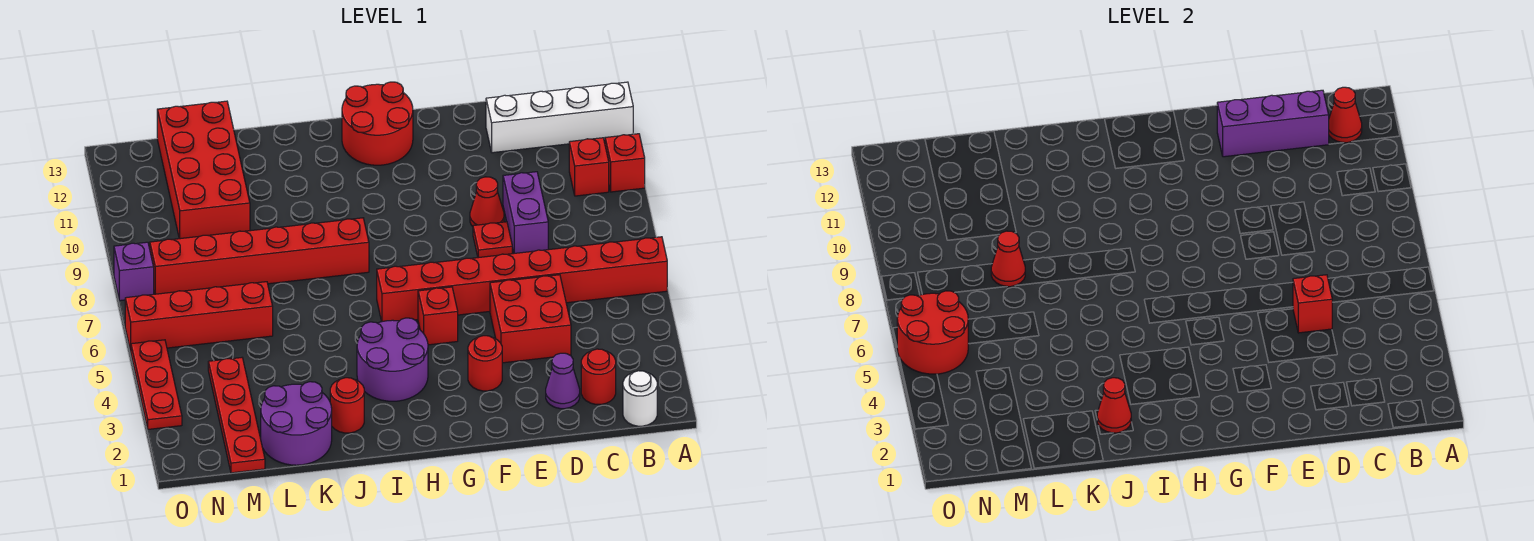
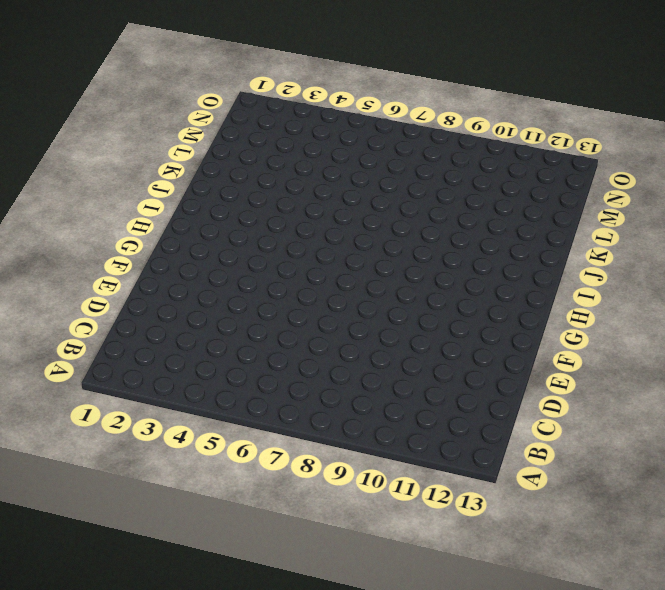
none -> red brick A6:H6 level 1
none -> red brick A10 level 1
none -> white brick A12:D12 level 1

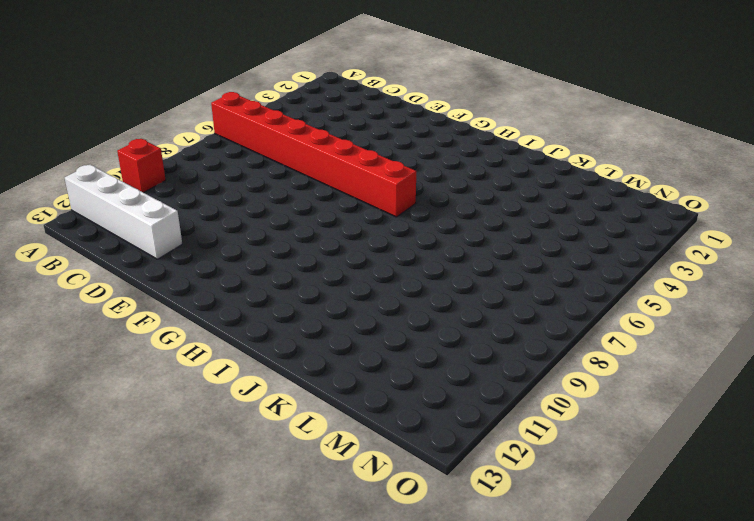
none -> white round brick B1 level 1
none -> red brick B10 level 1
none -> red round brick C2 level 1

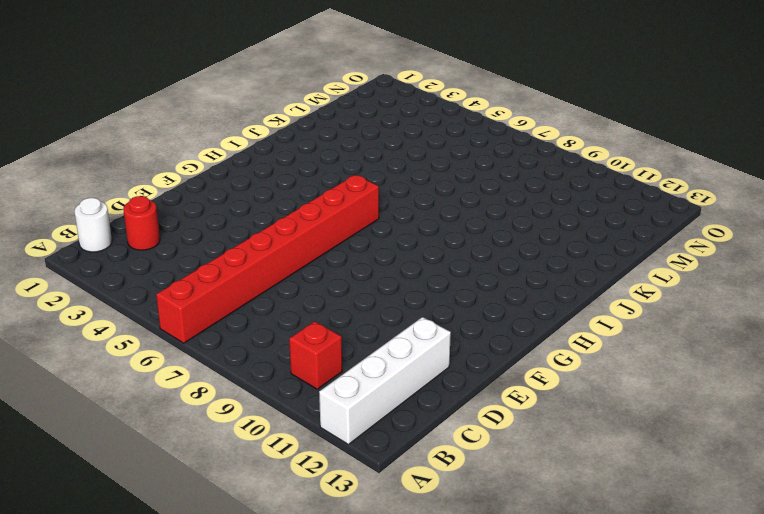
none -> red brick A10 level 1
none -> purple cone D2 level 1
none -> red brick D4:E5 level 1

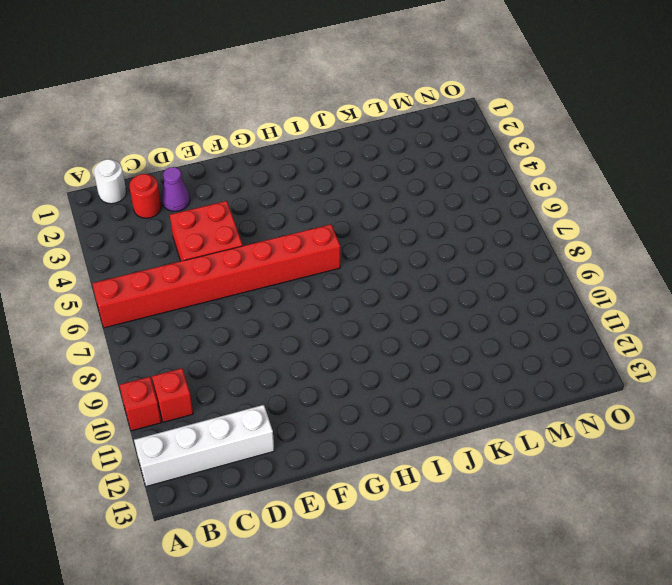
none -> purple brick D8:D9 level 1
none -> red plate E8 level 1
none -> red cone E9 level 1

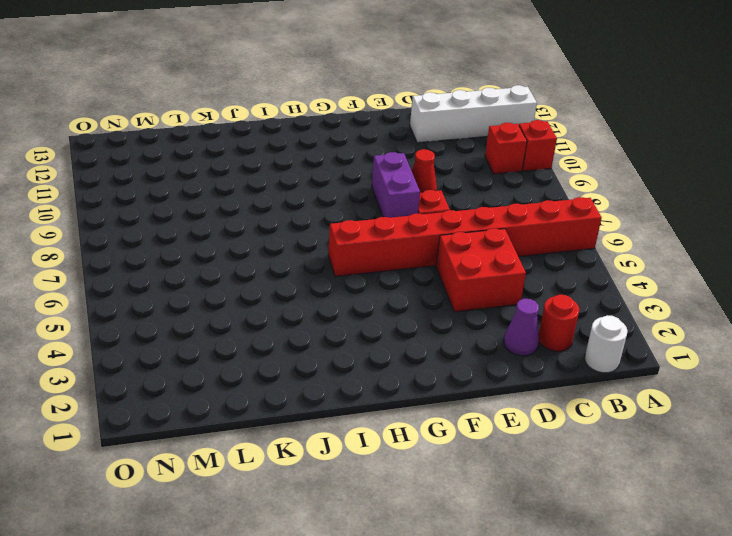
purple brick F8:F9 level 1 -> purple brick D8:D9 level 1
none -> red round brick F3 level 1
none -> red brick G5 level 1
none -> red round brick G12:H13 level 1

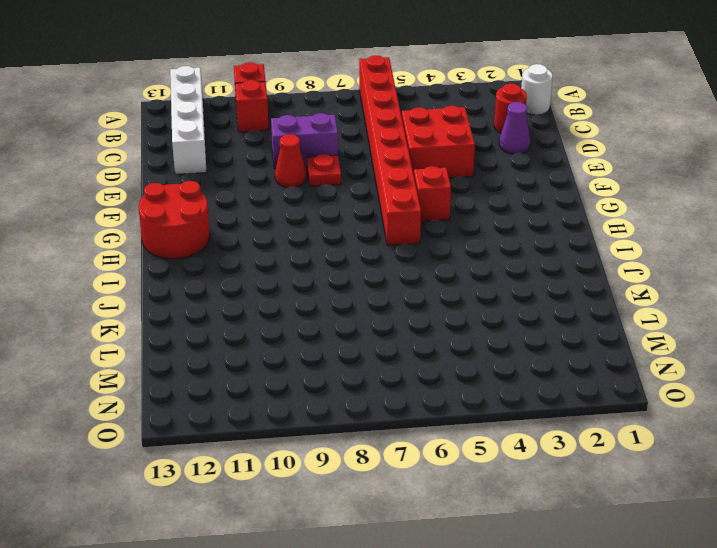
none -> red round brick F3 level 1
none -> purple round brick H3:I4 level 1
none -> red brick I8:N8 level 1

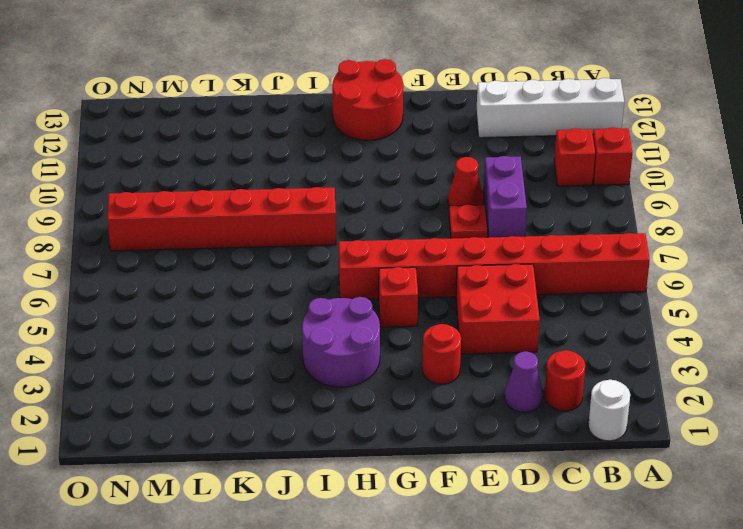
none -> red round brick J2 level 1
none -> purple round brick K1:L2 level 1
none -> red brick L6:O6 level 1

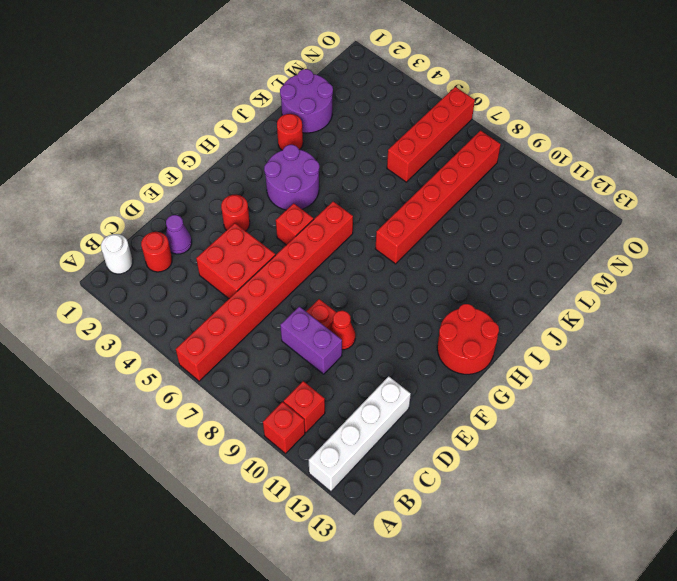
none -> red brick L10:M13 level 1
none -> red plate M1:M4 level 1
none -> red plate O3:O5 level 1

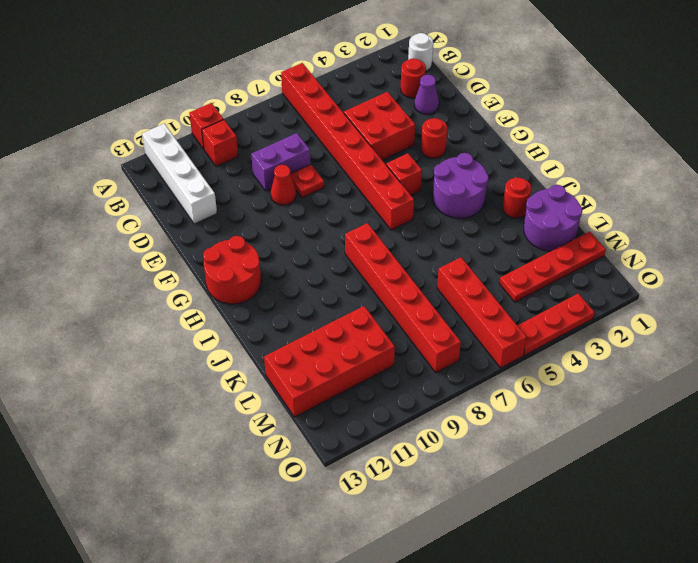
none -> purple brick O8 level 1
none -> red cone B12 level 2
none -> purple brick C12:E12 level 2

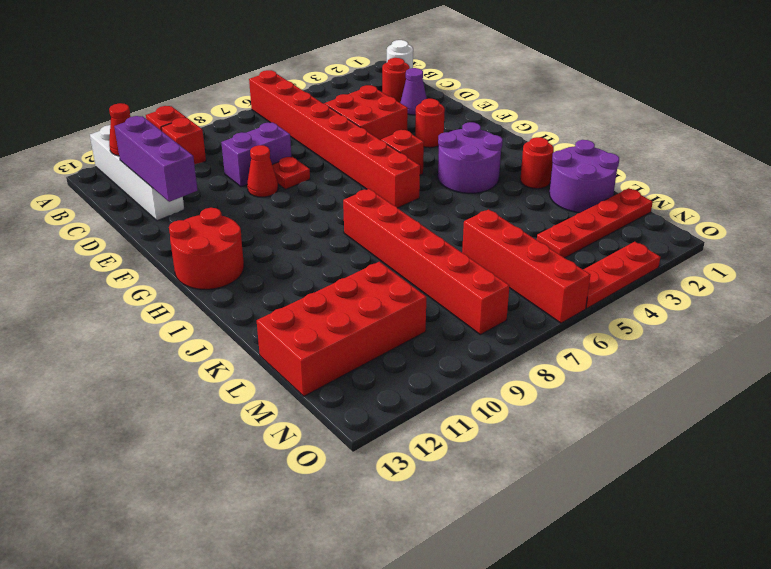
none -> purple brick O8 level 1
none -> red brick D5 level 2
none -> red cone J2 level 2

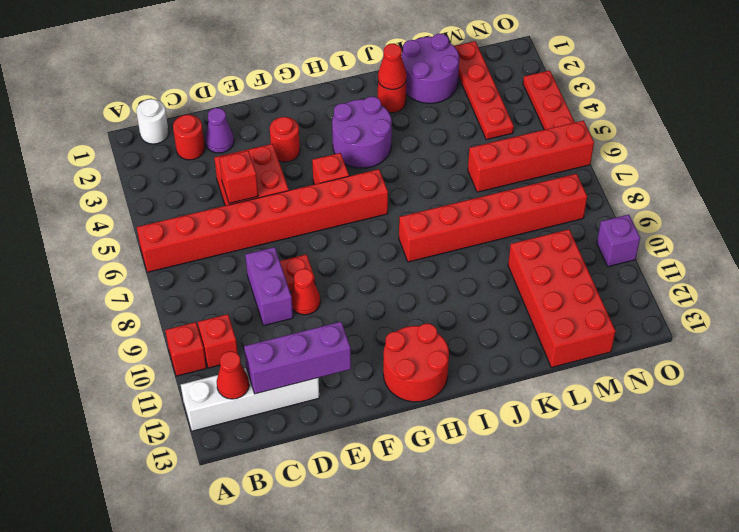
purple brick O10 level 1 -> purple brick O8 level 1
none -> red cone L8 level 2
none -> red round brick N5:O6 level 2

